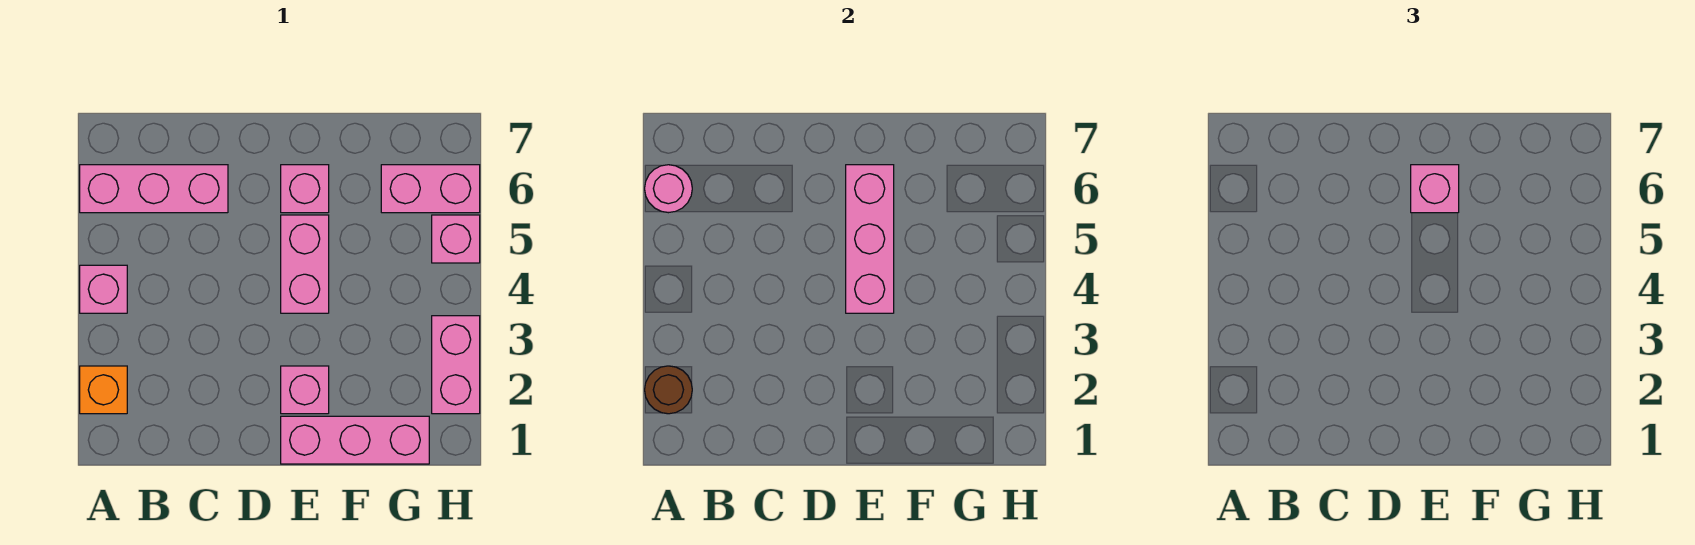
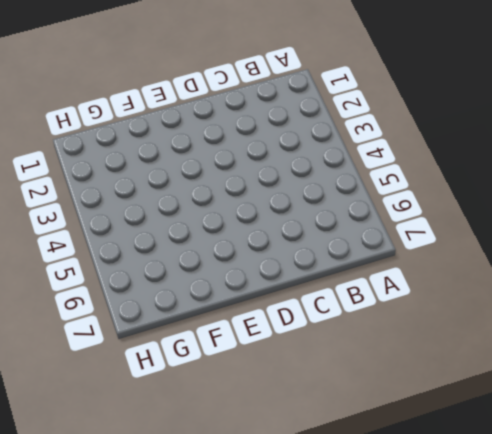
none -> orange brick A2 level 1
none -> pink brick A4 level 1
none -> pink brick A6:C6 level 1

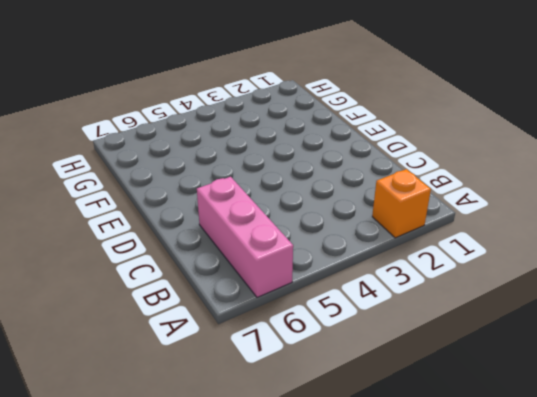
none -> pink brick A4 level 1
none -> pink brick E1:G1 level 1
none -> pink brick E2 level 1

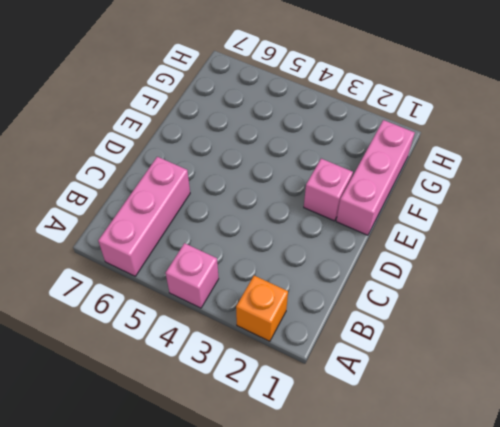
none -> pink brick E4:E5 level 1
none -> pink brick E6 level 1
none -> pink brick G6:H6 level 1

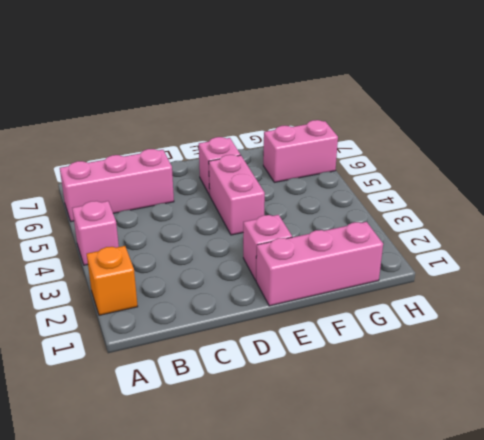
none -> pink brick H2:H3 level 1
none -> pink brick H5 level 1
none -> brown round brick A2 level 2

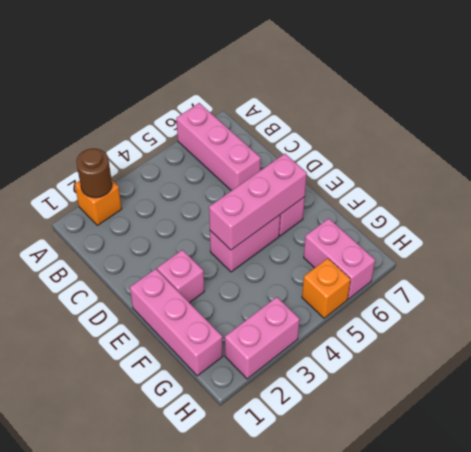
orange brick H5 level 1 -> pink brick H5 level 1
none -> pink brick A4 level 1
none -> pink round brick A6 level 2
none -> pink brick E6 level 3

